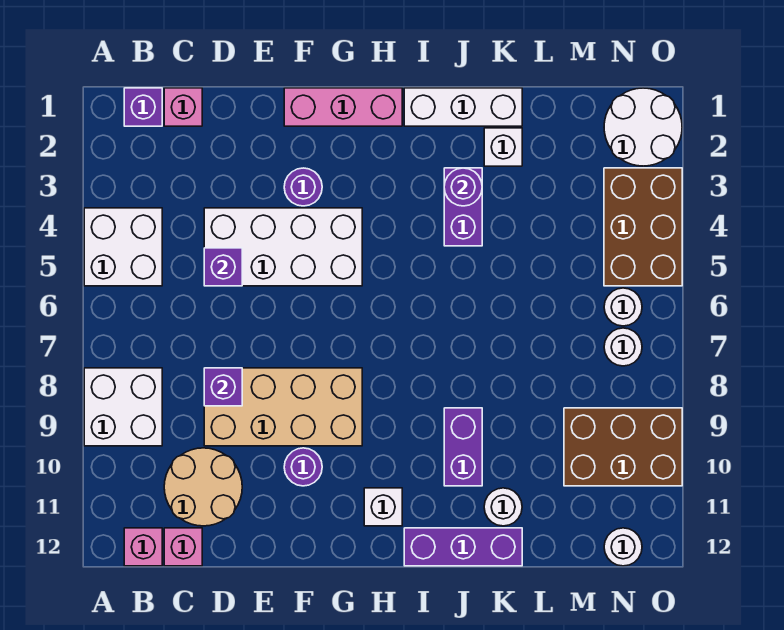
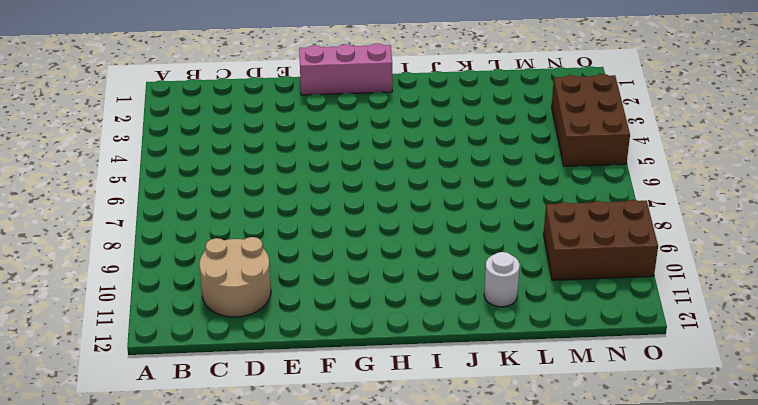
none -> white brick A4:B5 level 1
none -> white brick A8:B9 level 1
none -> purple brick B1 level 1

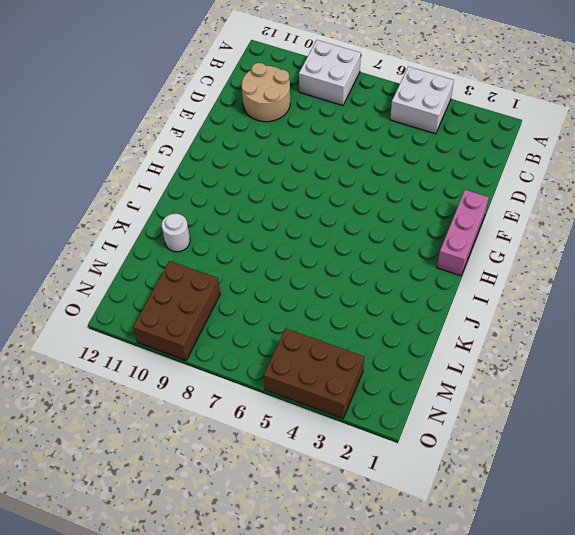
none -> purple brick B1 level 1
none -> pink brick B12 level 1
none -> pink brick C1 level 1

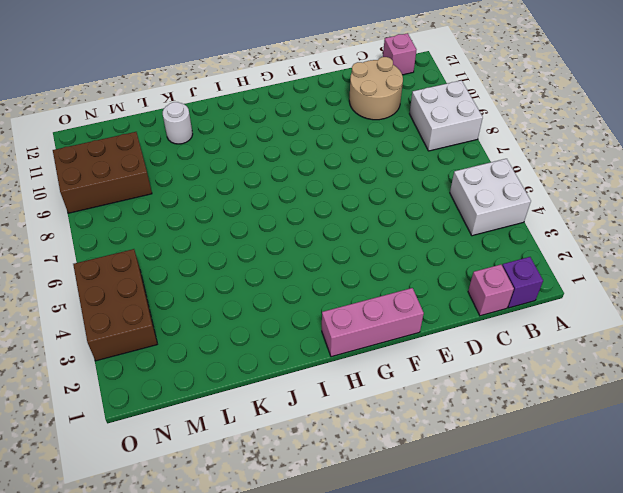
none -> pink brick C12 level 1
none -> white brick D4:G5 level 1
none -> tan brick D8:G9 level 1

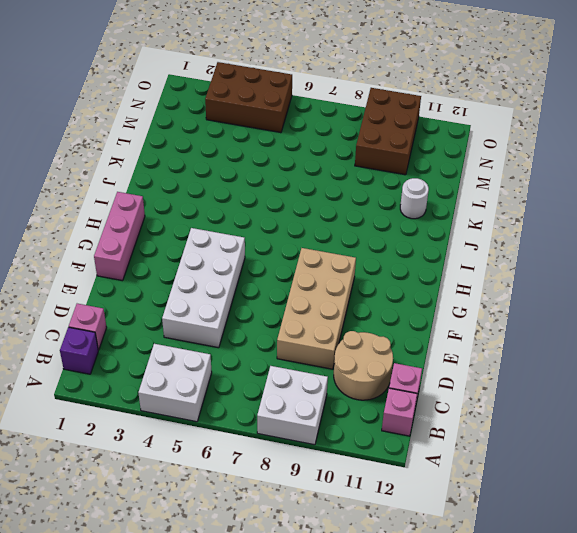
none -> purple round brick F3 level 1
none -> purple round brick F10 level 1
none -> white brick H11 level 1

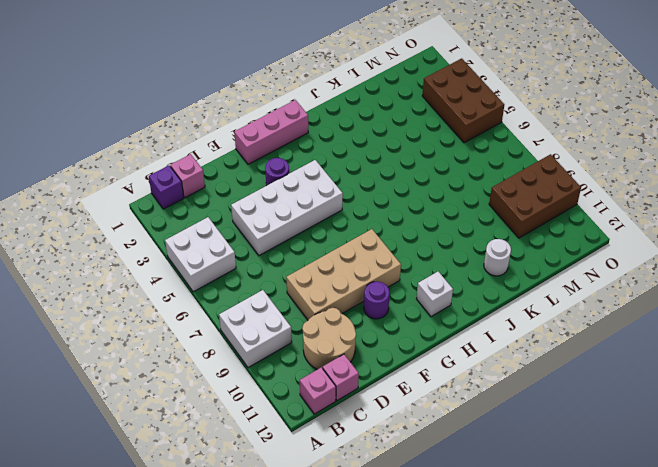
none -> white brick I1:K1 level 1
none -> purple brick I12:K12 level 1
none -> purple brick J3:J4 level 1

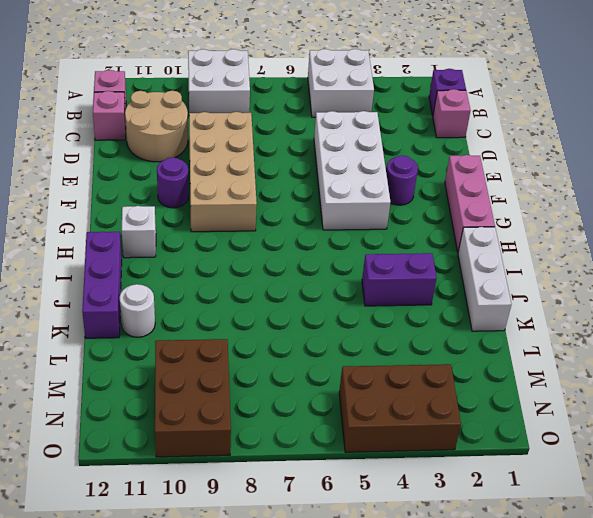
none -> purple brick J9:J10 level 1
none -> white brick K2 level 1
none -> white round brick N1:O2 level 1

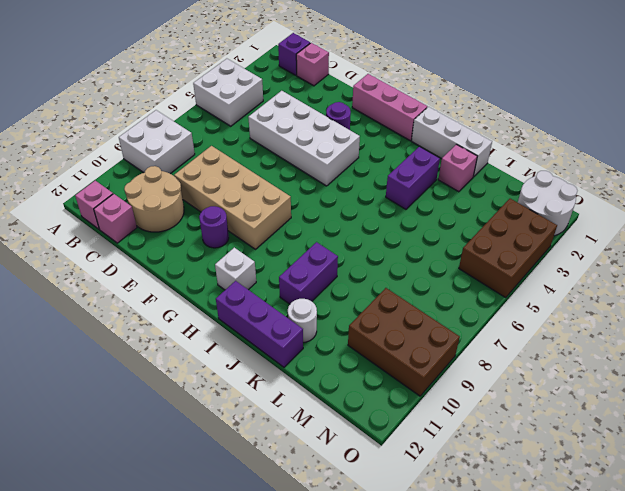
pink brick K2 level 1 -> white brick K2 level 1
none -> white round brick N6 level 1
none -> white round brick N7 level 1
none -> white round brick N12 level 1

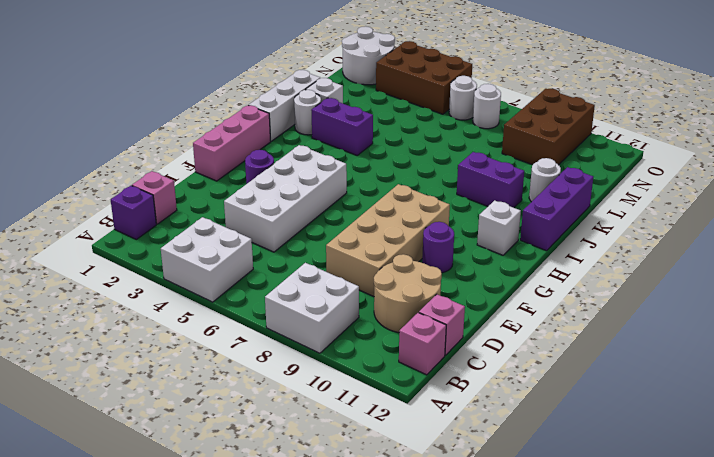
white round brick J2 level 1 -> white round brick N12 level 1
none -> purple brick D5 level 2
none -> purple brick D8 level 2
none -> purple round brick J3 level 2

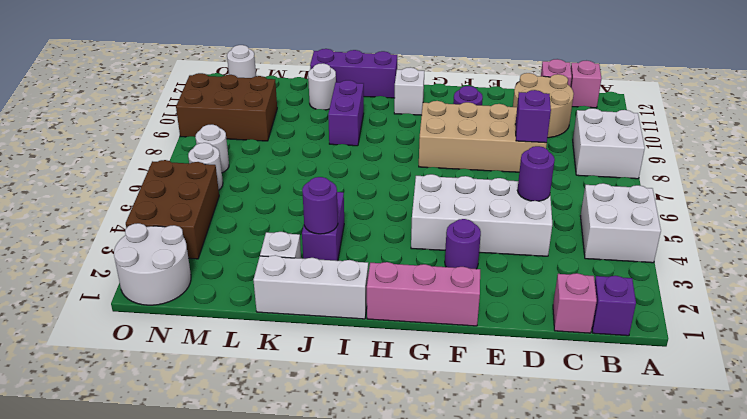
purple round brick D5 level 2 -> purple brick D5 level 2

